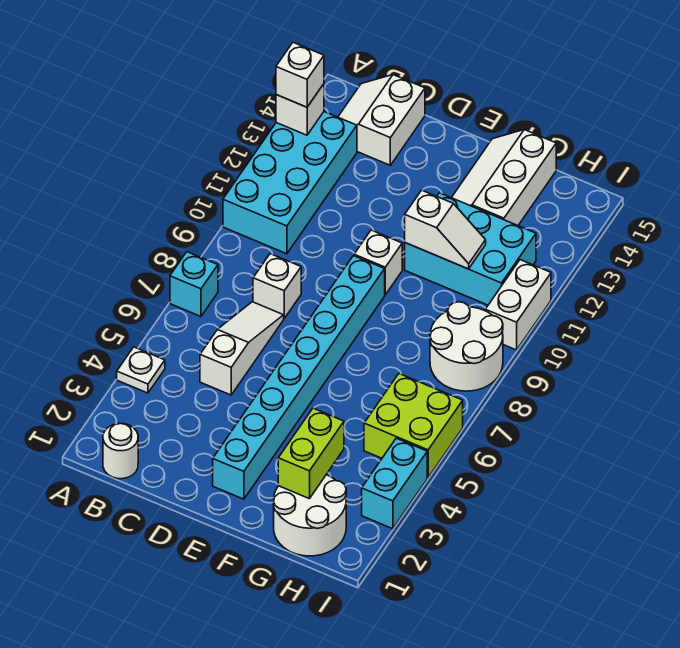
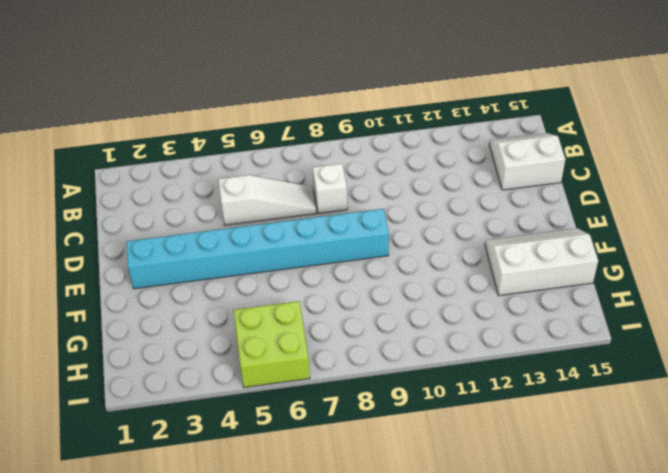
none -> white plate A4 level 1
none -> cyan brick A7 level 1
none -> cyan brick A10:B13 level 1

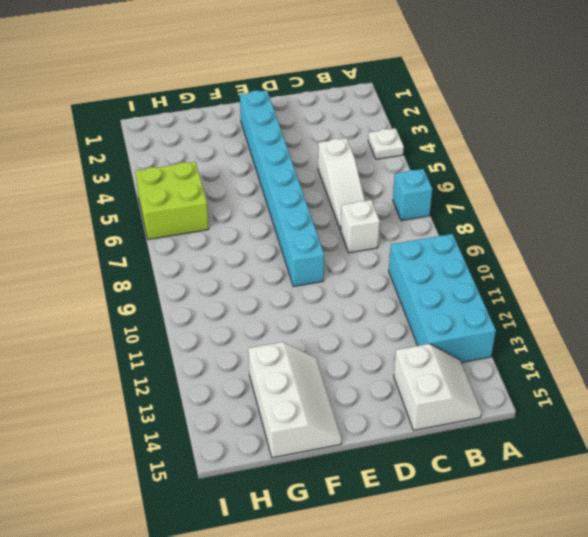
none -> white round brick B1 level 1
none -> white brick E10 level 1
none -> cyan brick F11:H12 level 1

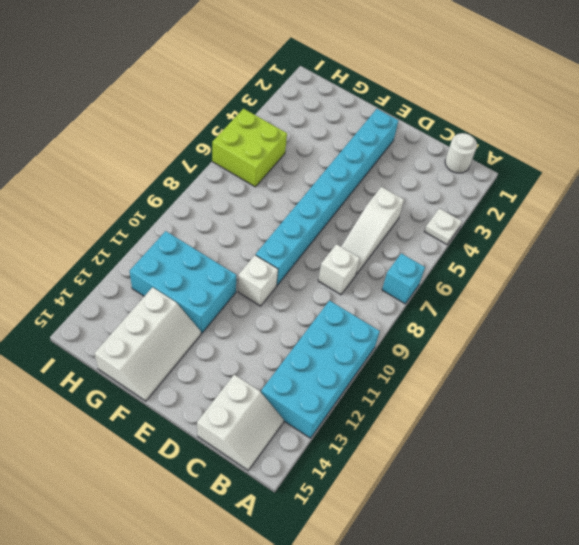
none -> white round brick G1:H2 level 1
none -> white round brick H8:I9 level 1
none -> cyan brick I3:I4 level 1

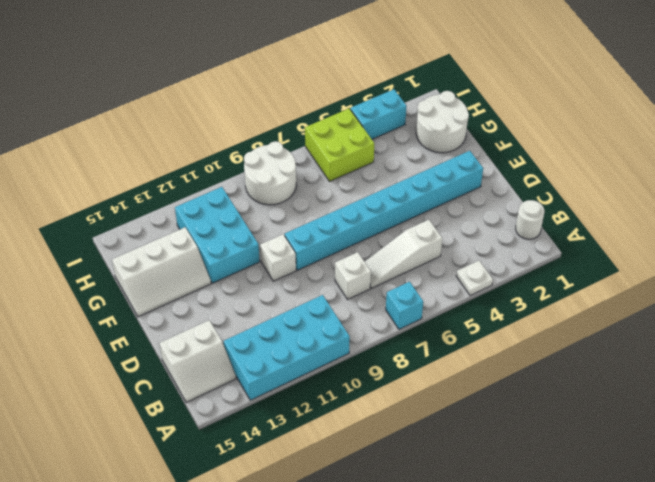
none -> white brick I10:I11 level 1
none -> white brick A13 level 2
none -> white slope F11:G11 level 2 top F

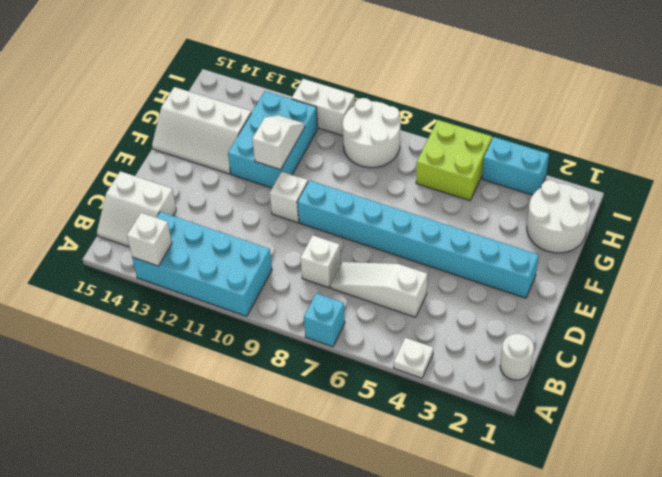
none -> lime brick G2:G3 level 2
none -> white brick A13 level 3

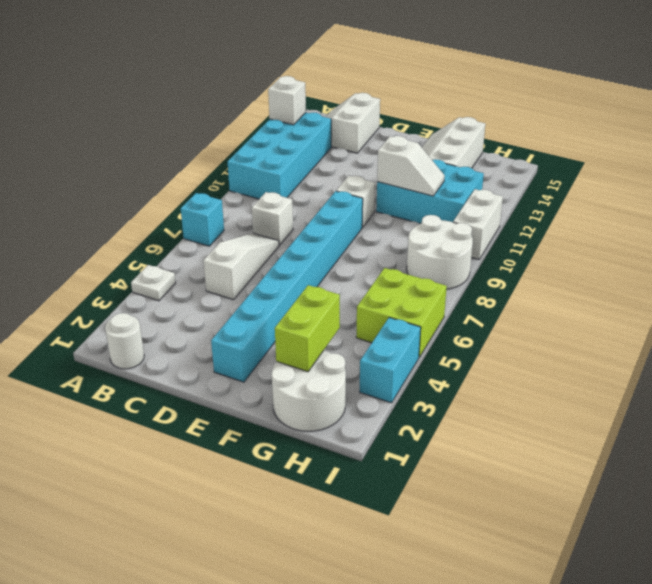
none -> white brick A13 level 3

